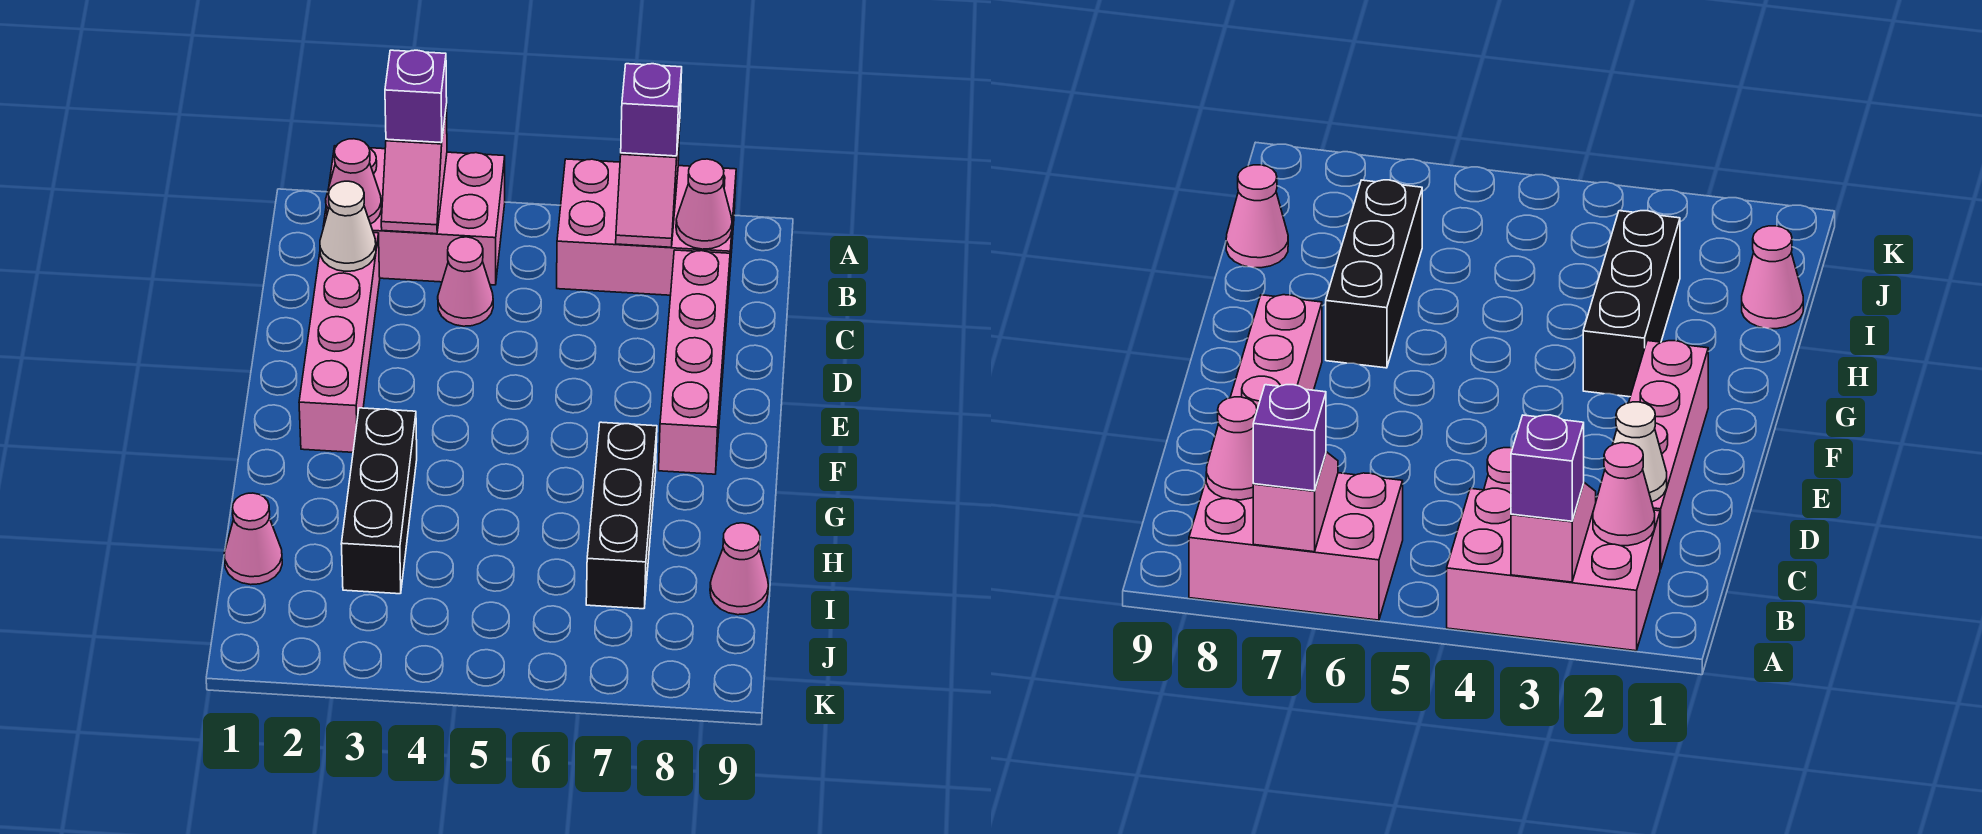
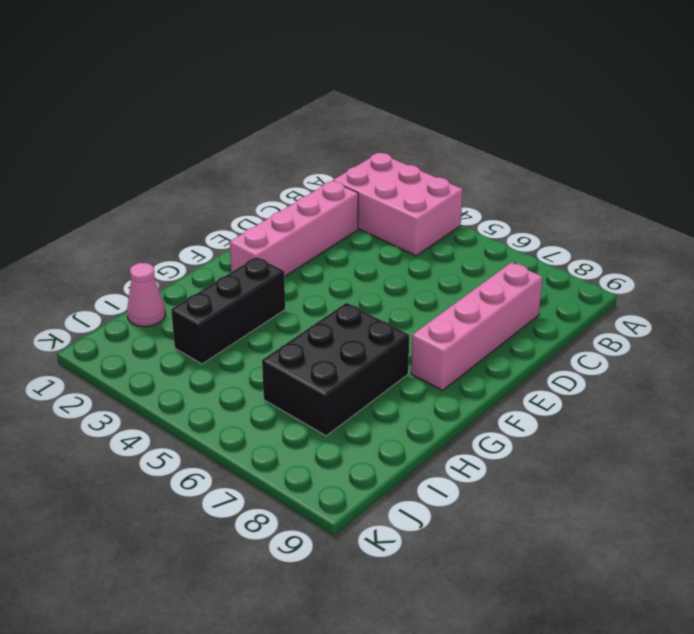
black brick G6:I7 level 1 -> black brick G7:I7 level 1
none -> pink brick A6:B8 level 1
none -> pink cone C4 level 1
none -> pink cone I9 level 1

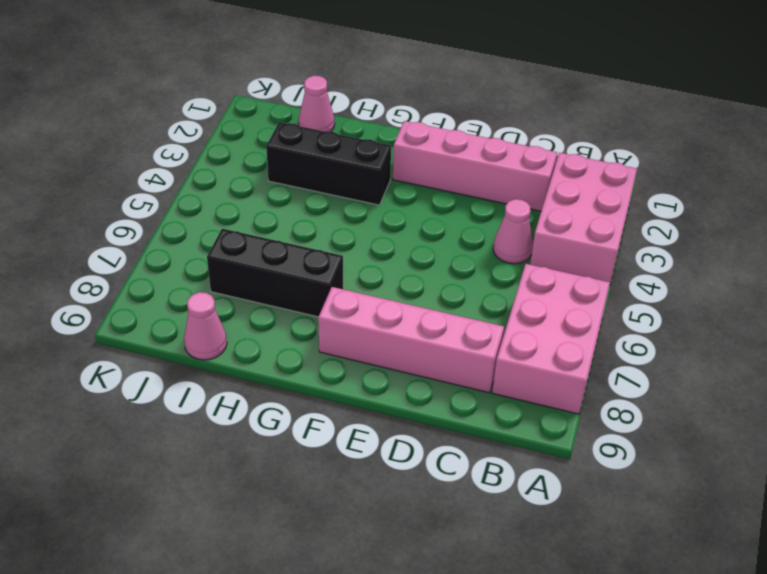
none -> pink slope A3:B3 level 2 top A
none -> pink slope A7:B7 level 2 top A
none -> pink cone B2 level 2

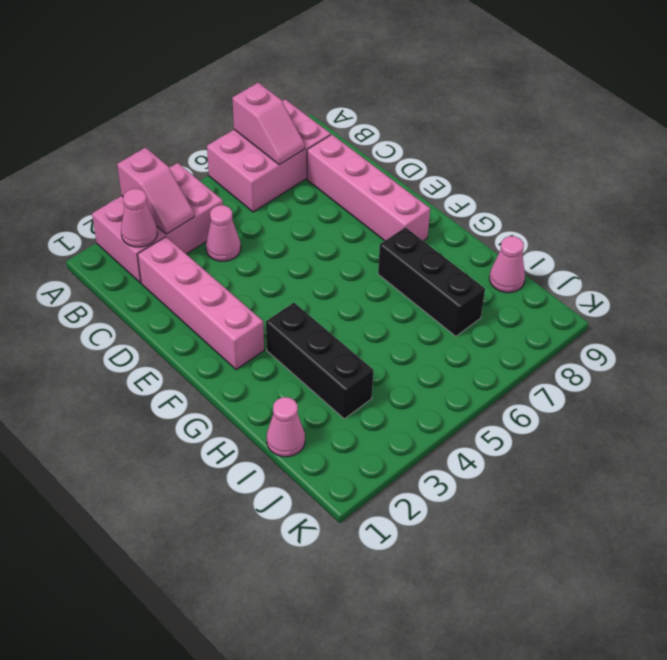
none -> pink cone B8 level 2
none -> white cone C2 level 2
none -> purple brick A3 level 3

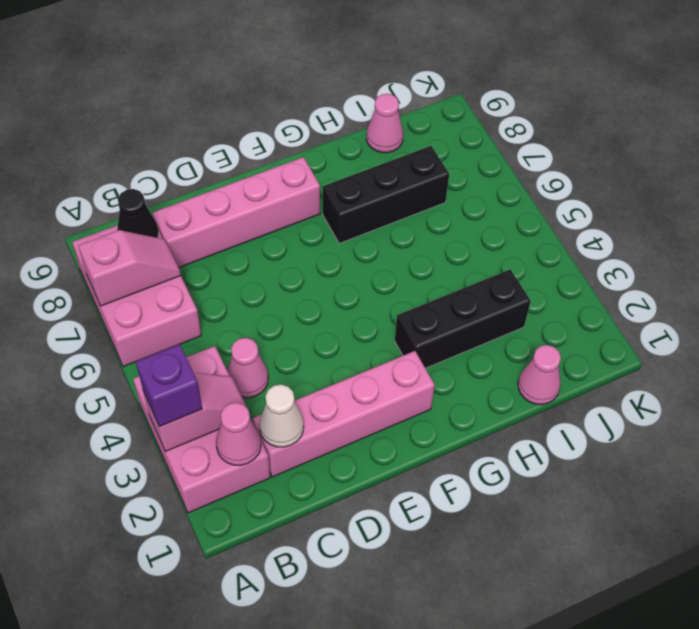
black cone B8 level 2 -> pink cone B8 level 2
none -> purple brick A7 level 3

